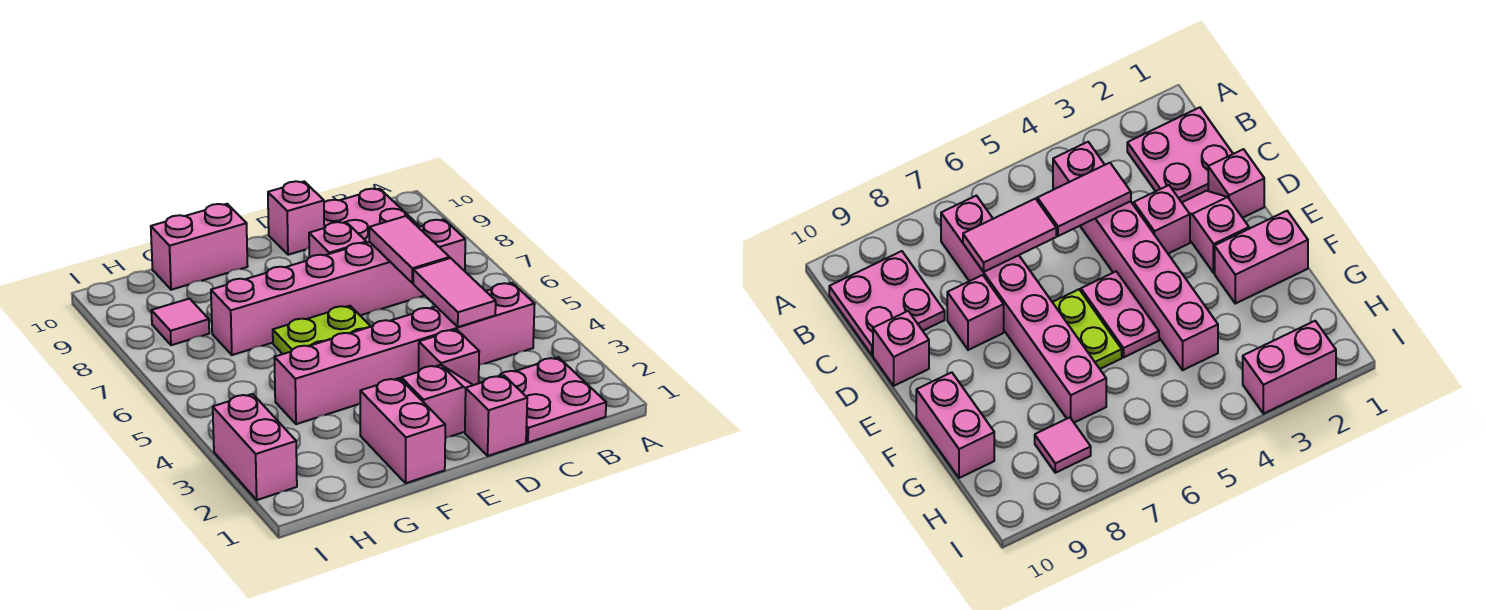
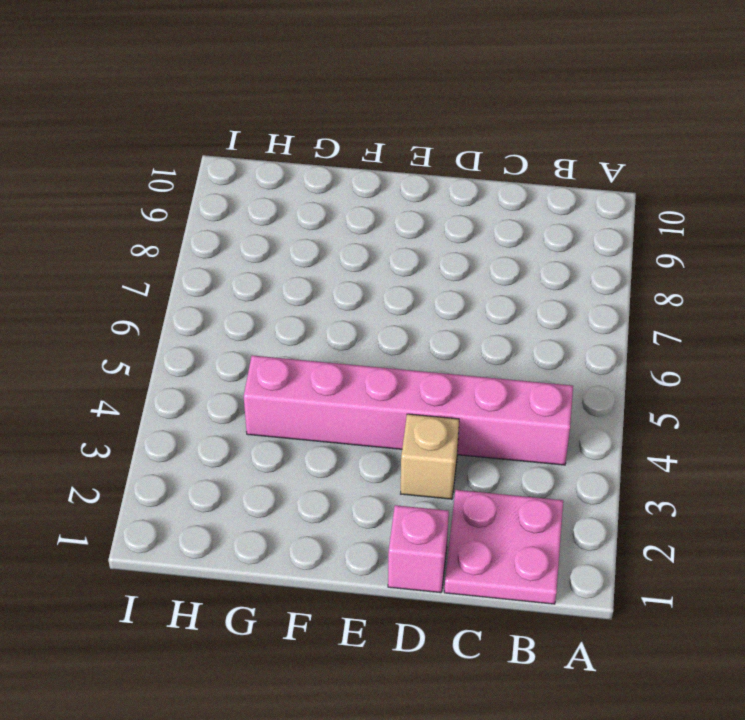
tan brick D3 level 1 -> pink brick D3 level 1
none -> pink brick B7:G7 level 1
none -> pink plate B9:C10 level 1
none -> pink slope D2:E2 level 1 top E

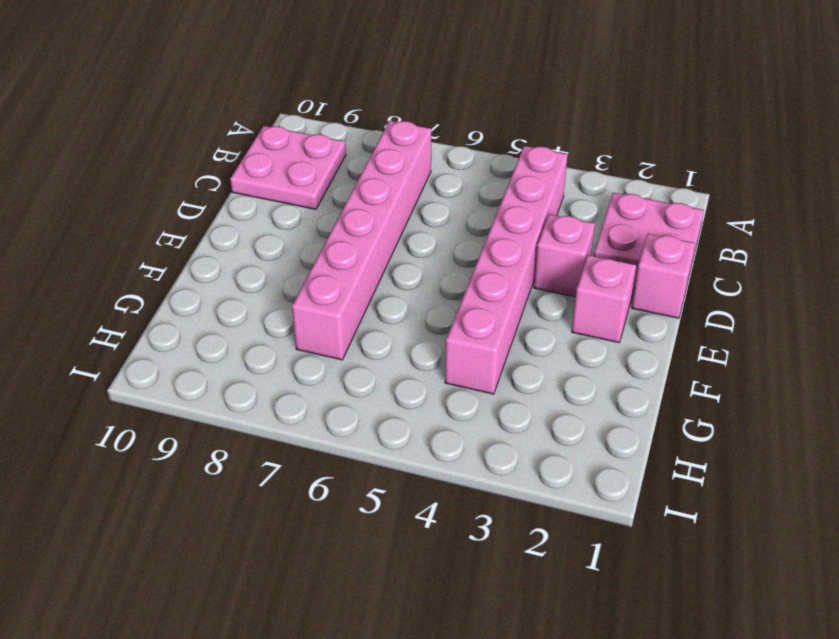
none -> pink brick D8 level 1
none -> pink brick D10 level 1
none -> pink plate E5:F5 level 1

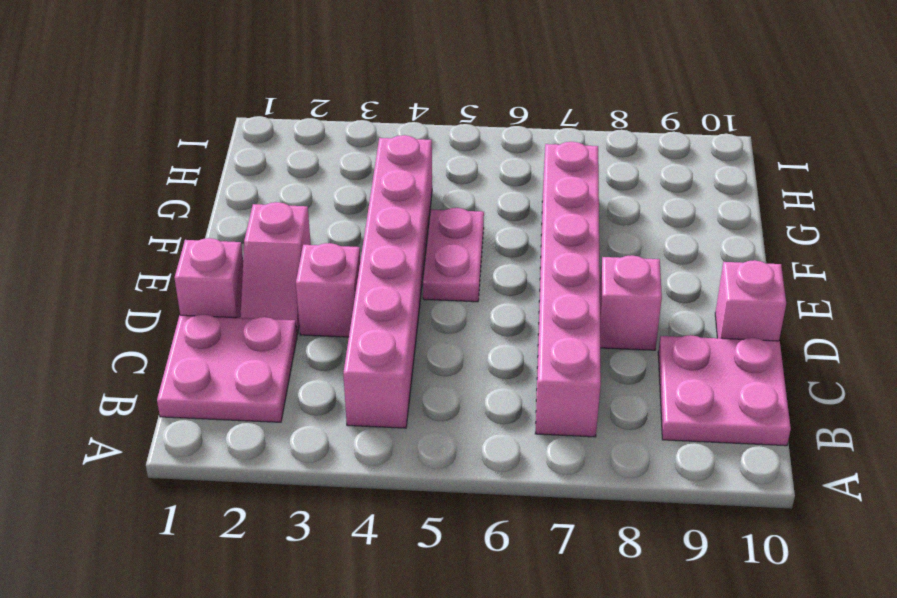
none -> lime plate E6:F6 level 1
none -> pink brick F1:F2 level 1
none -> pink brick F10:G10 level 1

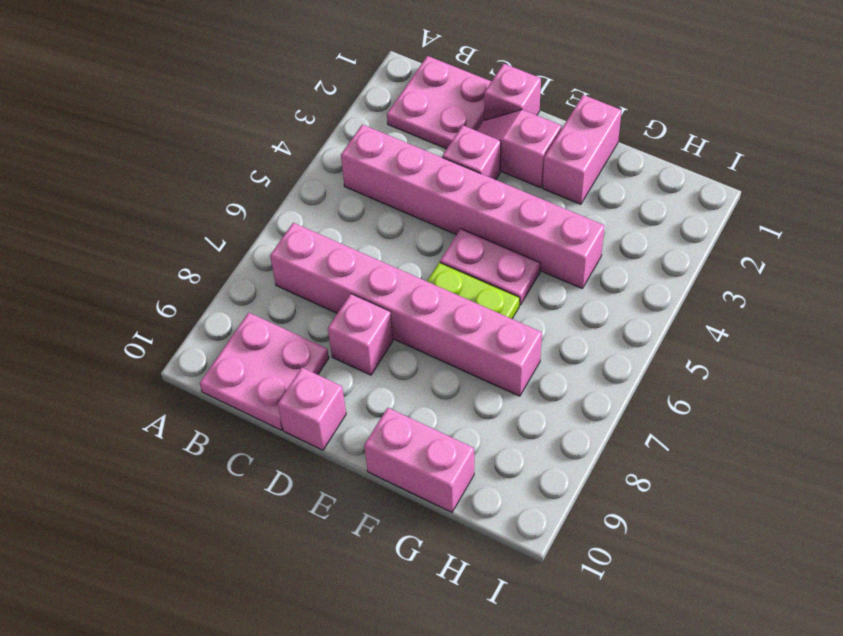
none -> pink tile H8 level 1
none -> pink brick I2:I3 level 1
none -> pink tile C4:C5 level 2

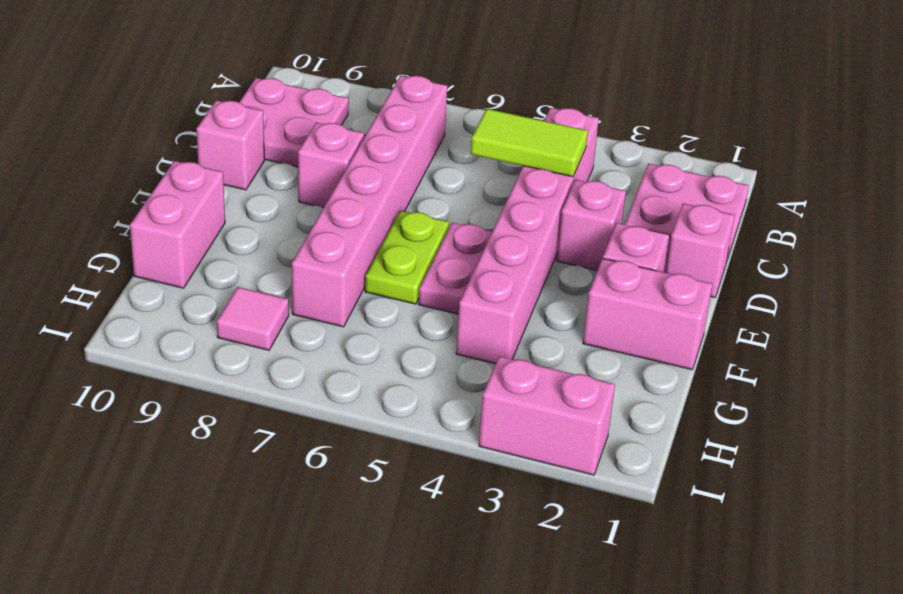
lime tile C4:C5 level 2 -> pink tile C4:C5 level 2
none -> pink tile C6:C7 level 2

